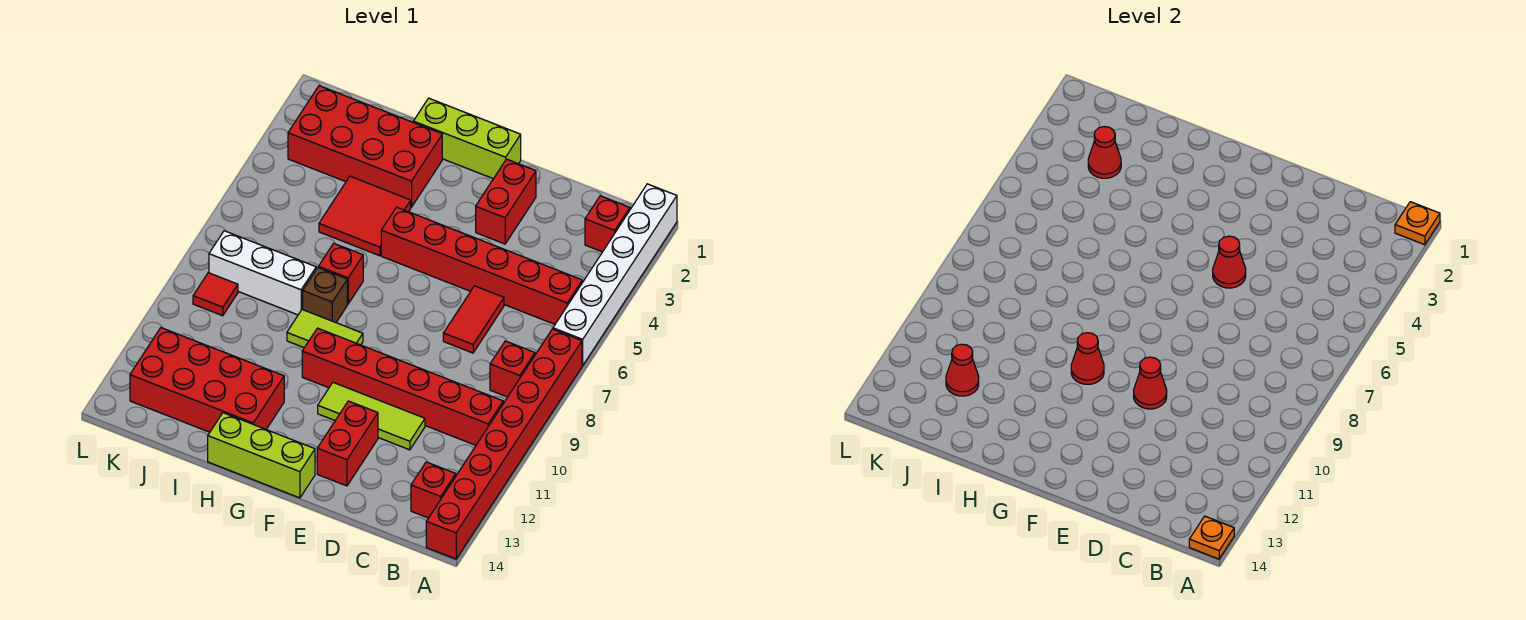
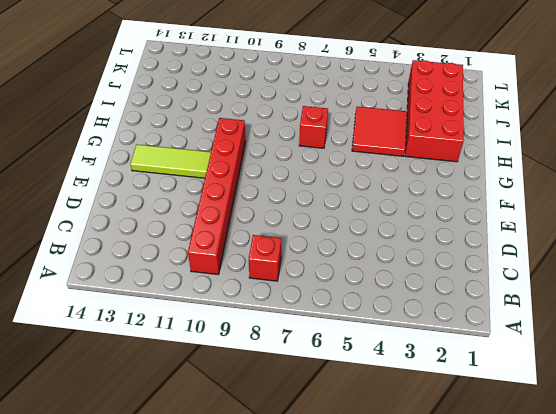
lime tile F11:F13 level 1 -> lime tile D11:F11 level 1
none -> white brick A1:A6 level 1
none -> red brick A7:A14 level 1
none -> red brick B2 level 1

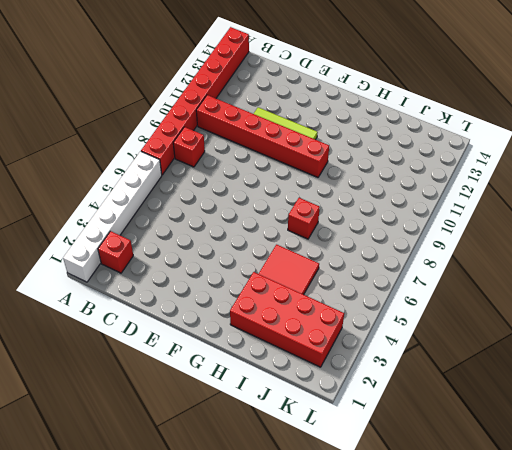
none -> red brick B5:G5 level 1
none -> red brick B13 level 1
none -> red tile D6:D7 level 1

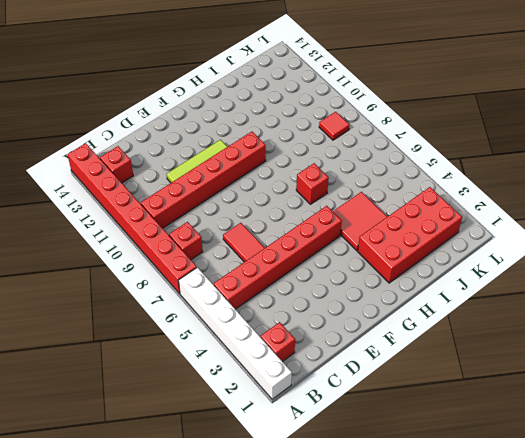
none -> red brick E2:E3 level 1
none -> red brick E12:E13 level 1
none -> lime brick F1:H1 level 1

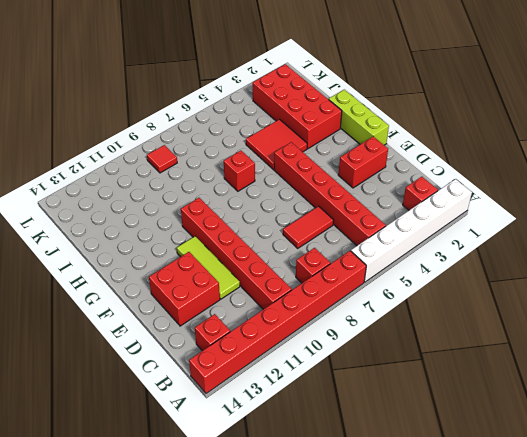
red brick D12:E13 level 1 -> red brick E12:E13 level 1
none -> lime brick F14:H14 level 1
none -> lime tile G9:H9 level 1
none -> brown brick H8 level 1

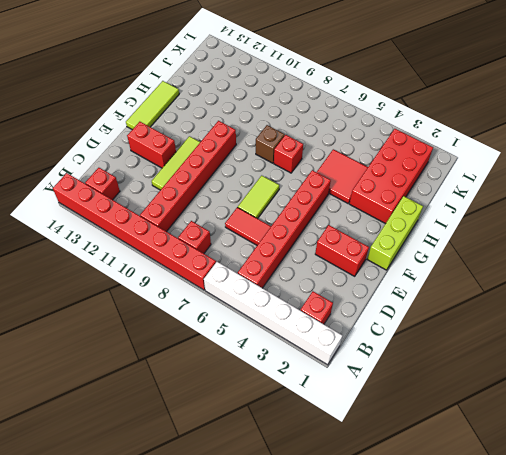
lime tile E7:F7 level 1 -> lime tile G9:H9 level 1
lime tile F14:H14 level 1 -> lime brick F14:H14 level 1
none -> red brick H12:K13 level 1
none -> white brick I8:K8 level 1
none -> red tile K9 level 1

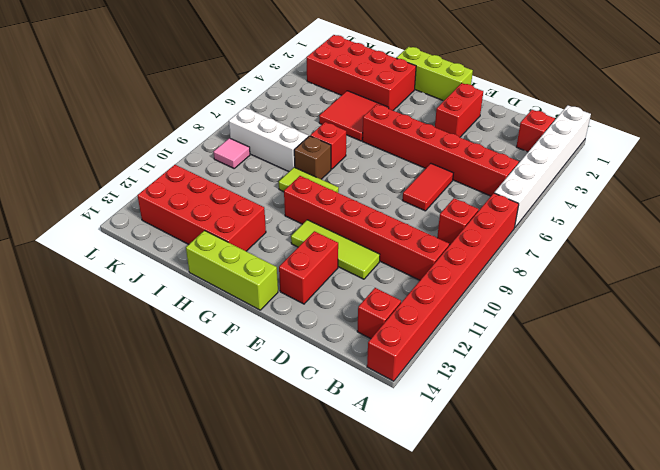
pink tile K9 level 1 -> red tile K9 level 1
none -> orange plate A1 level 2
none -> orange plate A14 level 2
none -> red cone E5 level 2

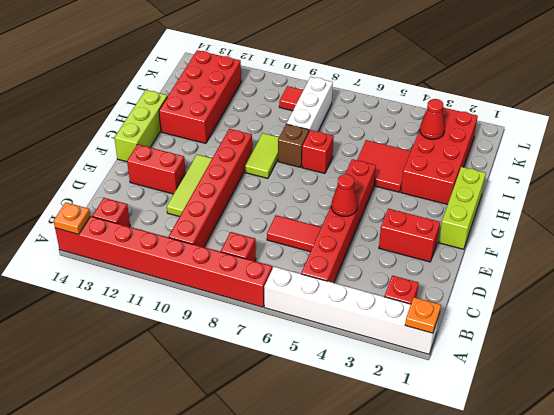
none -> red cone E10 level 2
none -> red cone G10 level 2
none -> red cone J12 level 2

